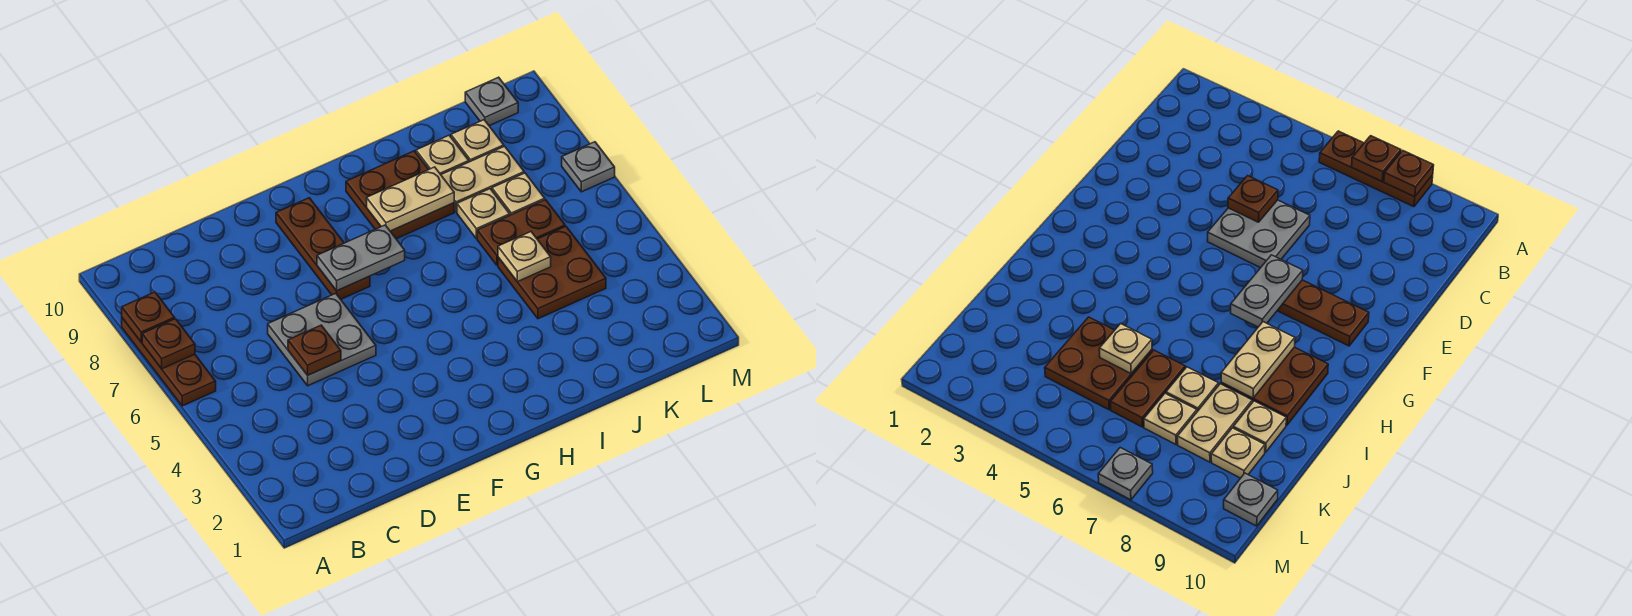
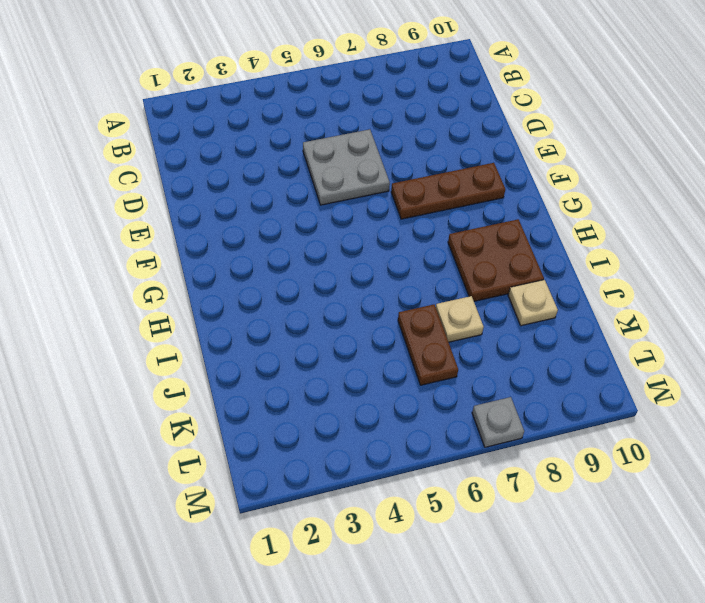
none -> brown plate A6:A8 level 1
none -> brown plate J4:K5 level 1
none -> tan plate J8:K8 level 1

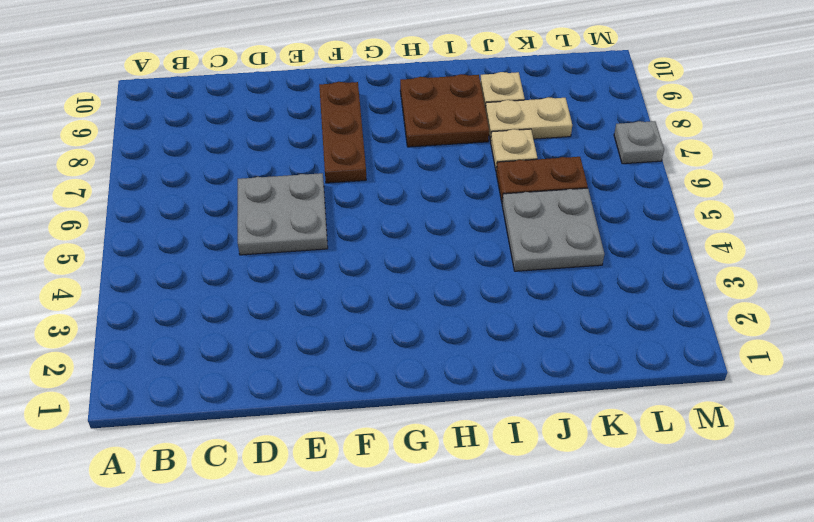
grey plate J4:K5 level 1 -> brown plate J4:K5 level 1
none -> brown plate A6:A8 level 1
none -> tan plate K7 level 1
none -> tan plate K9 level 1

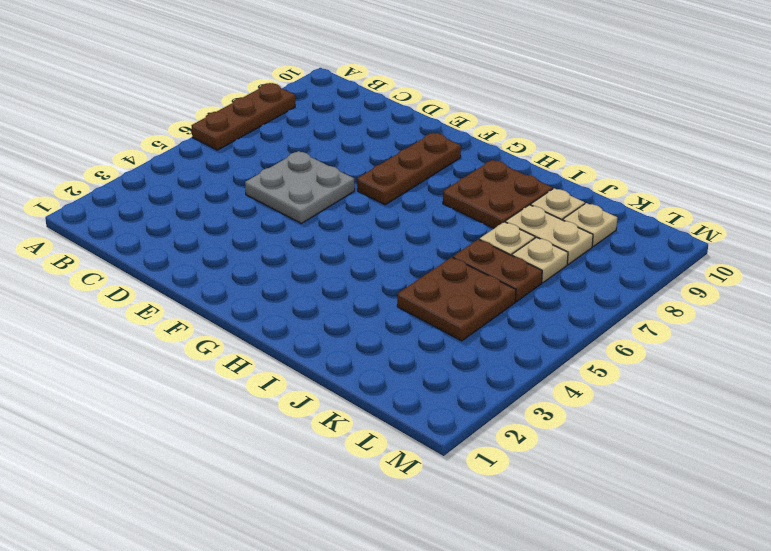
none -> grey plate L10 level 1
none -> grey plate M7 level 1
none -> brown plate A7 level 2

